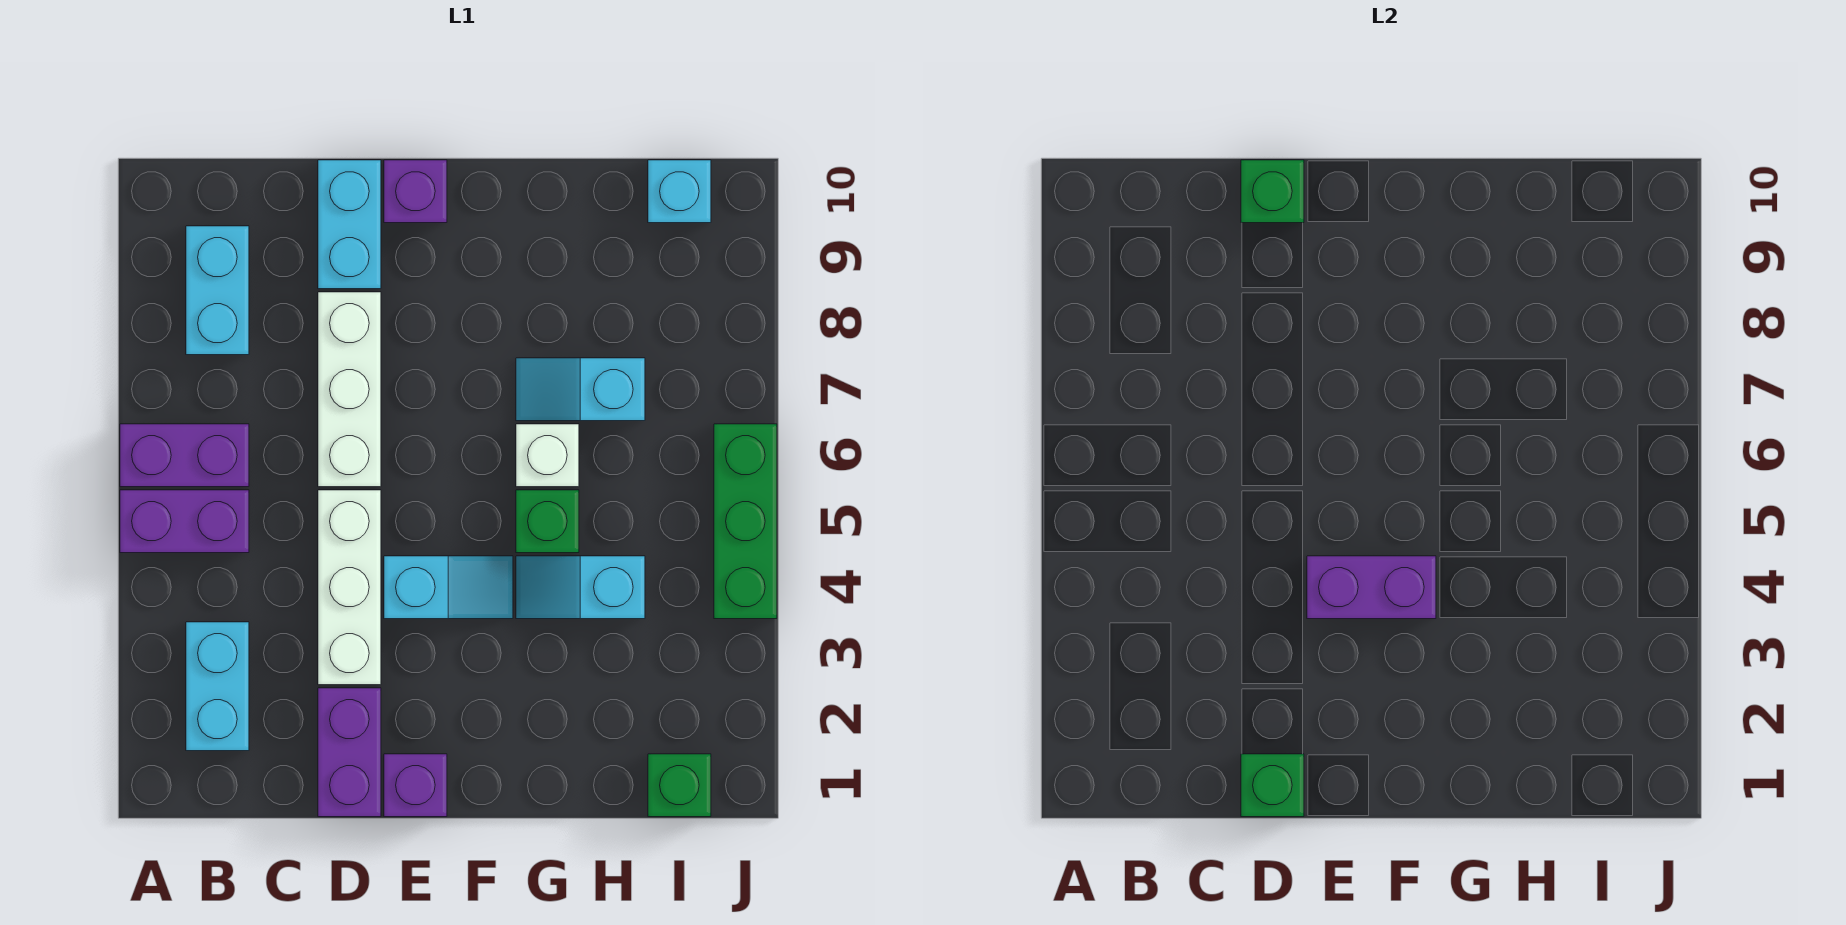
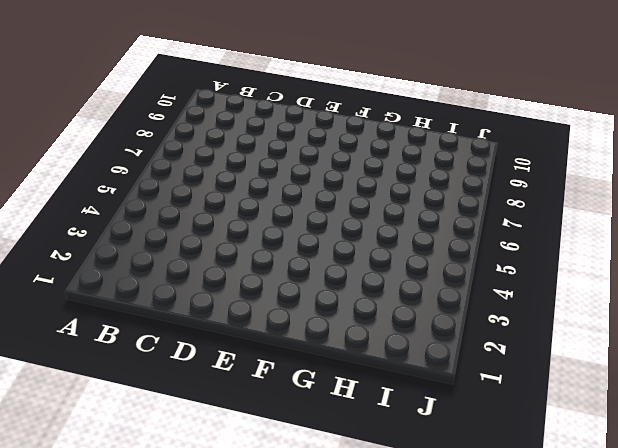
none -> purple brick A5:B5 level 1
none -> purple brick A6:B6 level 1
none -> cyan brick B2:B3 level 1

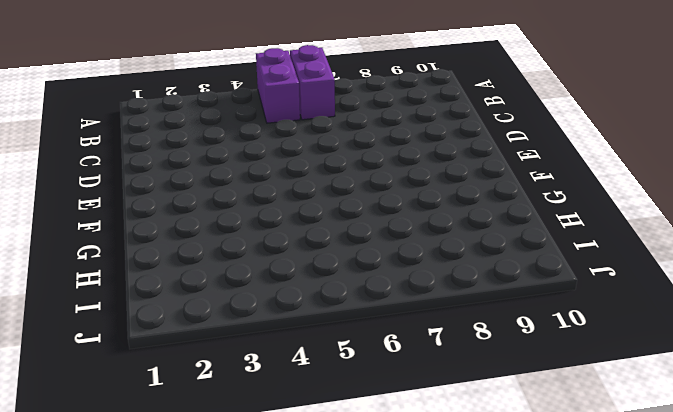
none -> cyan brick B2:B3 level 1
none -> cyan brick B8:B9 level 1
none -> purple brick D1:D2 level 1

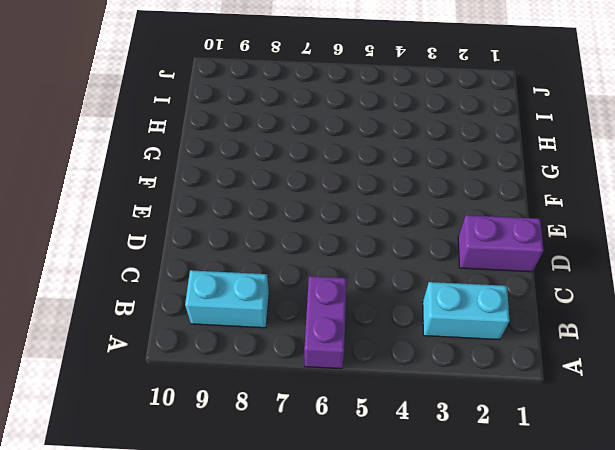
none -> purple brick A5:B5 level 1
none -> white brick D3:D5 level 1
none -> white brick D6:D8 level 1

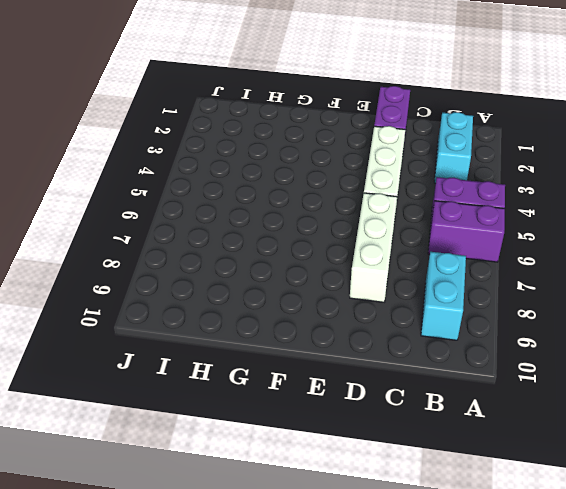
none -> cyan brick D9:D10 level 1
none -> purple brick E1 level 1
none -> cyan slope E4:F4 level 1 top E

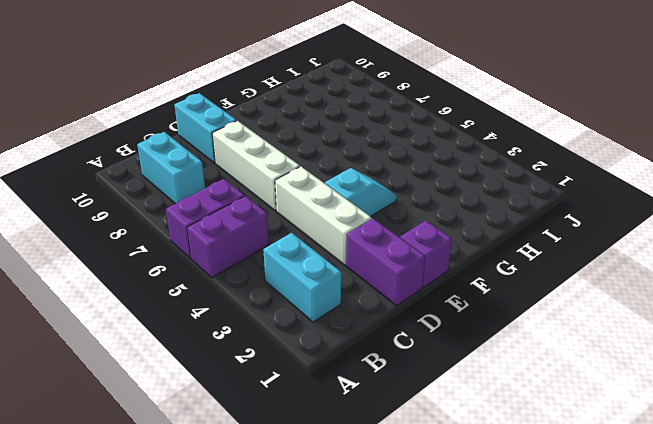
none -> purple brick E10 level 1
none -> cyan slope G4:H4 level 1 top H
none -> green brick G5 level 1

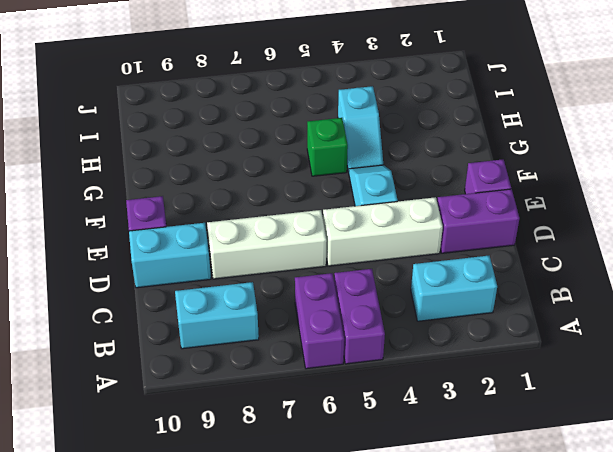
none -> white brick G6 level 1
none -> cyan slope G7:H7 level 1 top H
none -> green brick I1 level 1

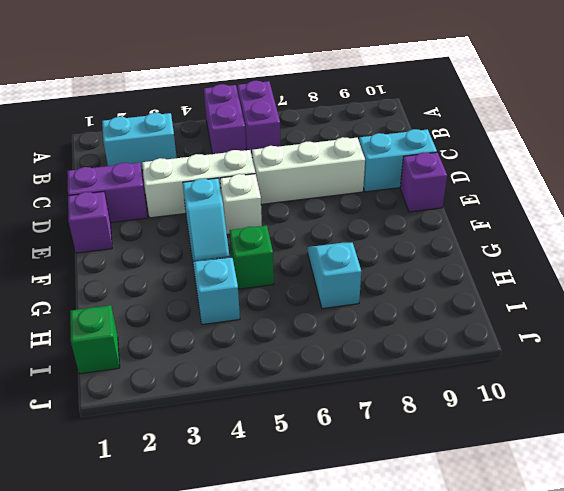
white brick E5 level 1 -> white brick G6 level 1
none -> cyan brick B8:B9 level 1
none -> cyan brick I10 level 1
none -> green brick J4:J6 level 1

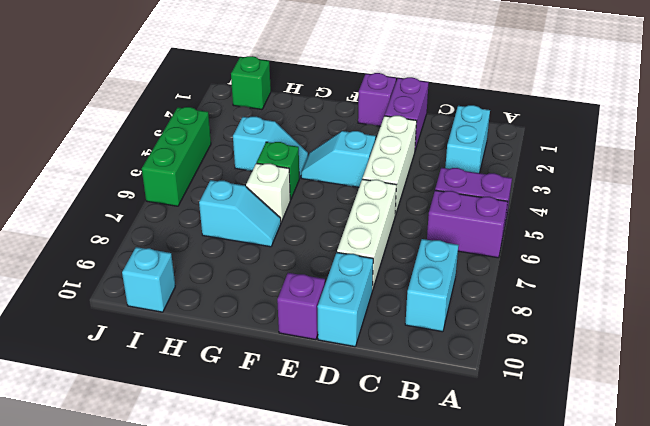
none -> green brick D1 level 2
none -> green brick D10 level 2
none -> purple brick E4:F4 level 2

